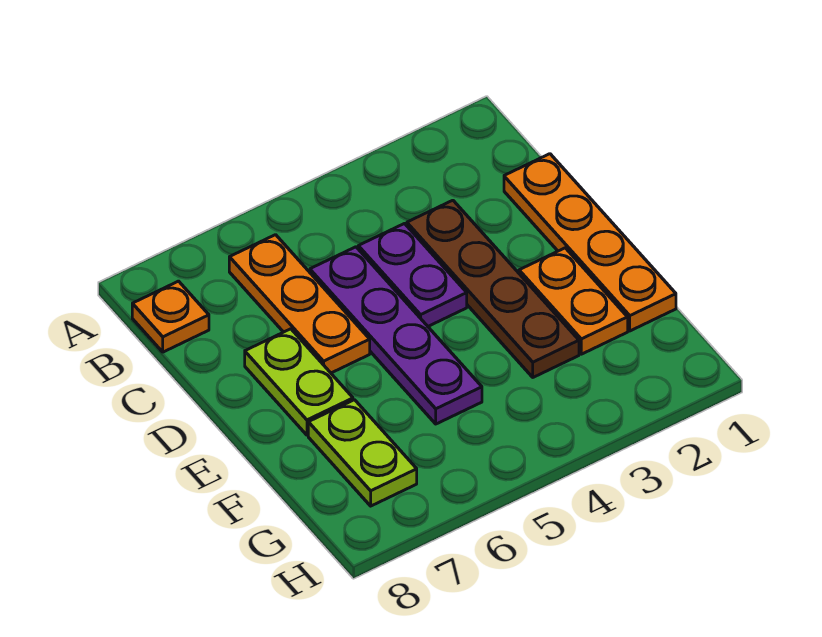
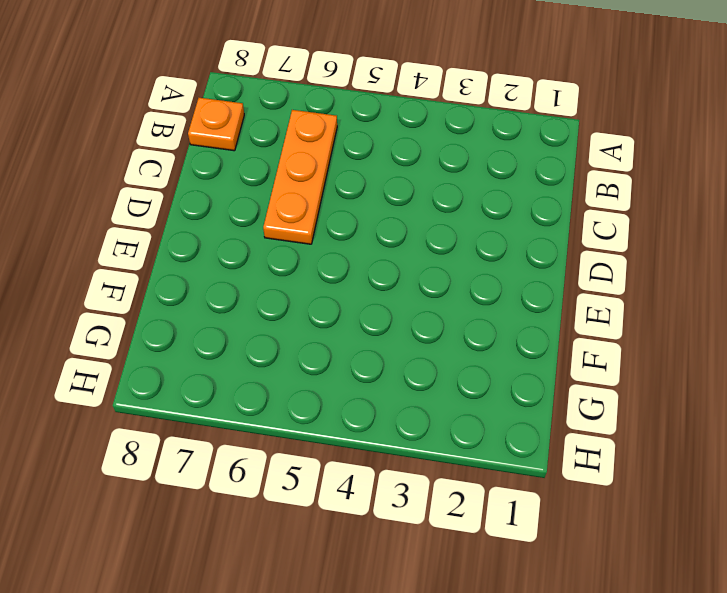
none -> orange plate C1:F1 level 1
none -> brown plate C3:F3 level 1

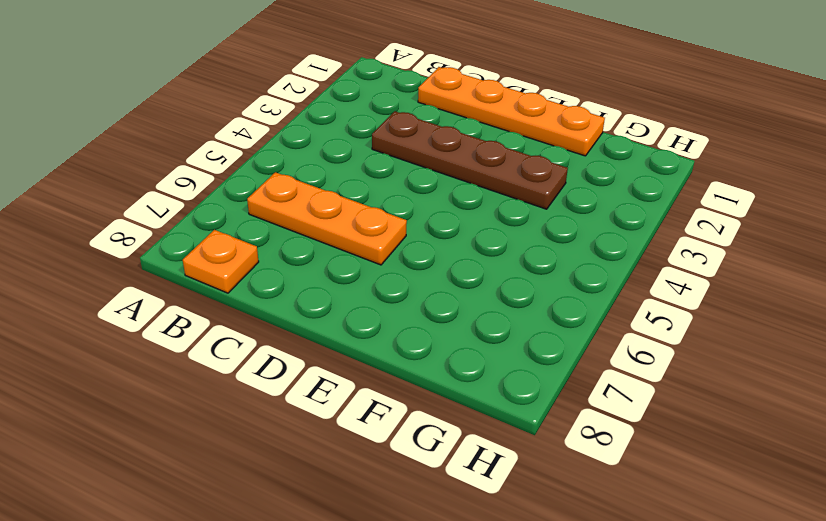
none -> purple plate C4:D4 level 1
none -> purple plate C5:F5 level 1

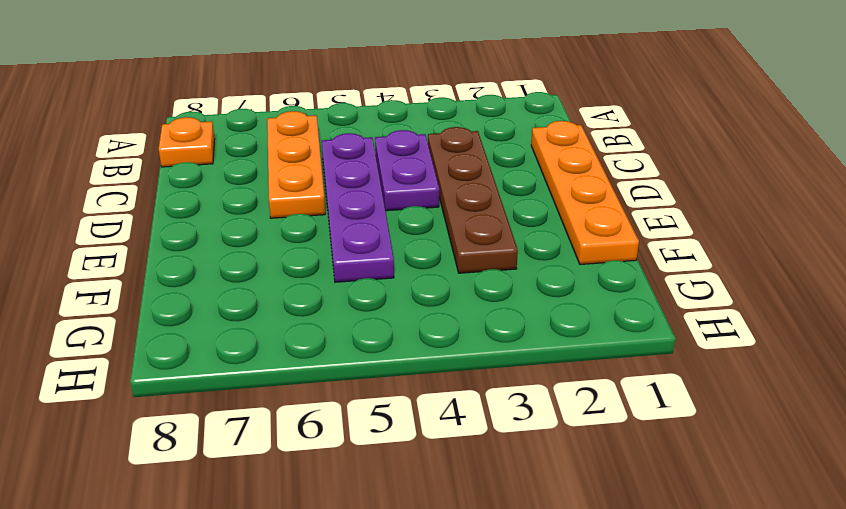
none -> lime plate D7:E7 level 1
none -> orange plate E2:F2 level 1

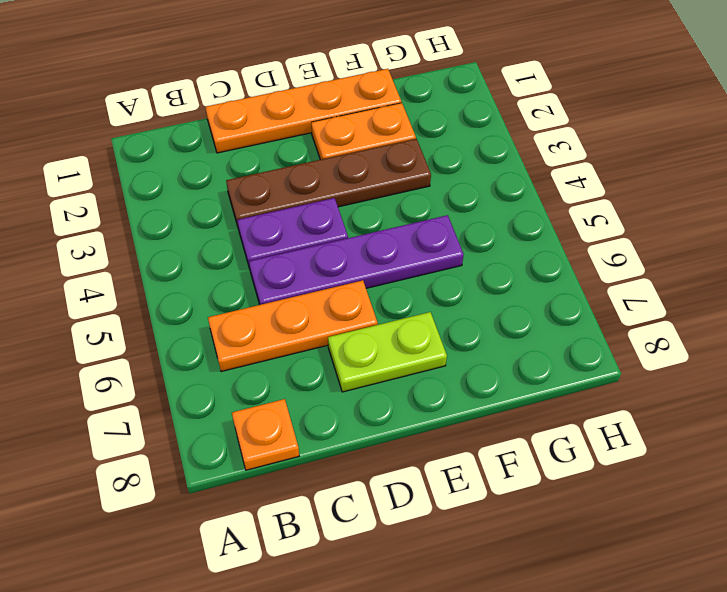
none -> lime plate F7:G7 level 1

